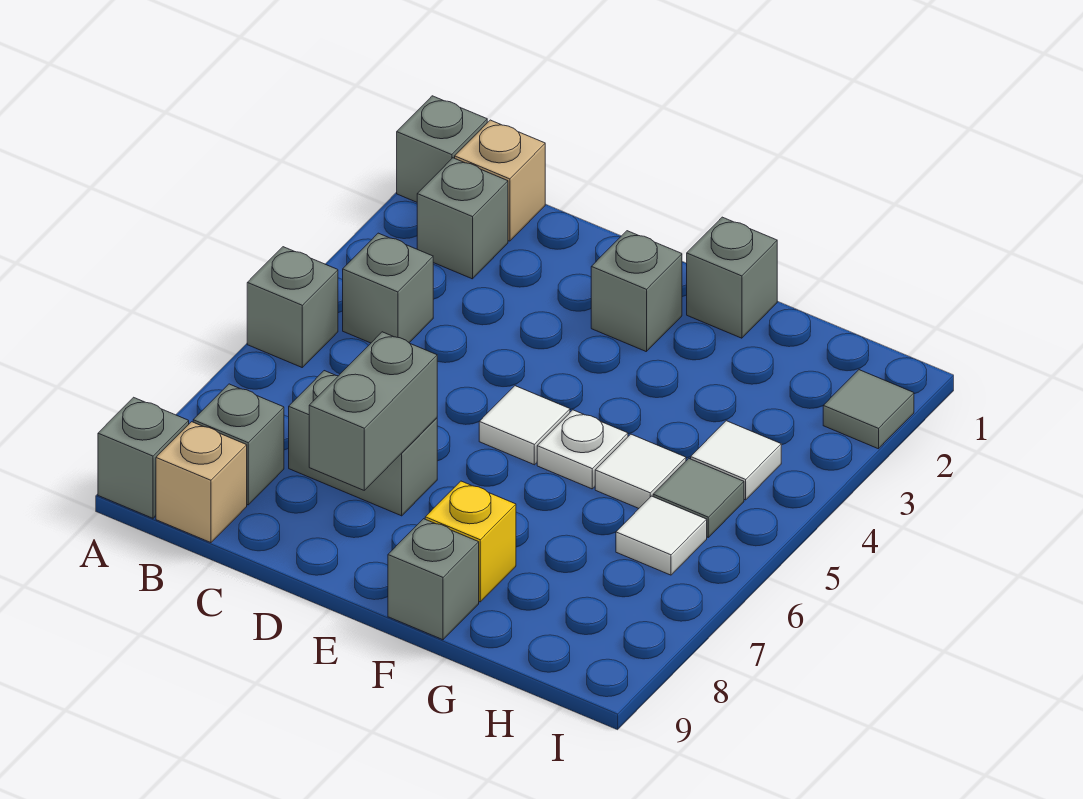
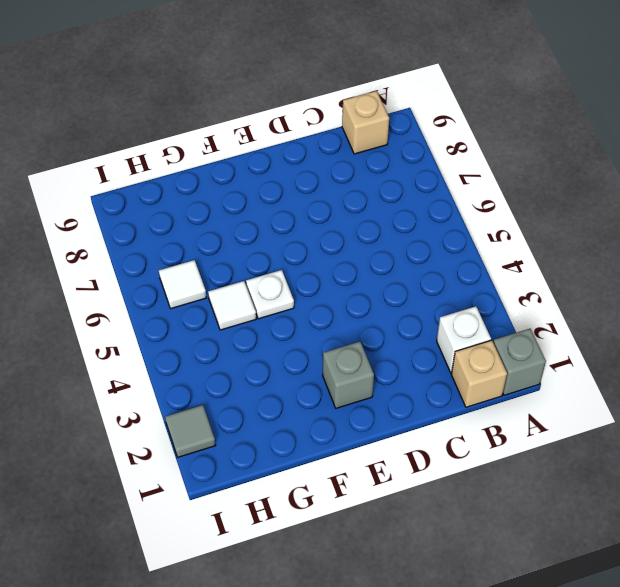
white brick B2 level 1 -> grey brick B2 level 1
none -> grey brick A5 level 1
none -> grey brick A9 level 1
none -> grey brick B4 level 1

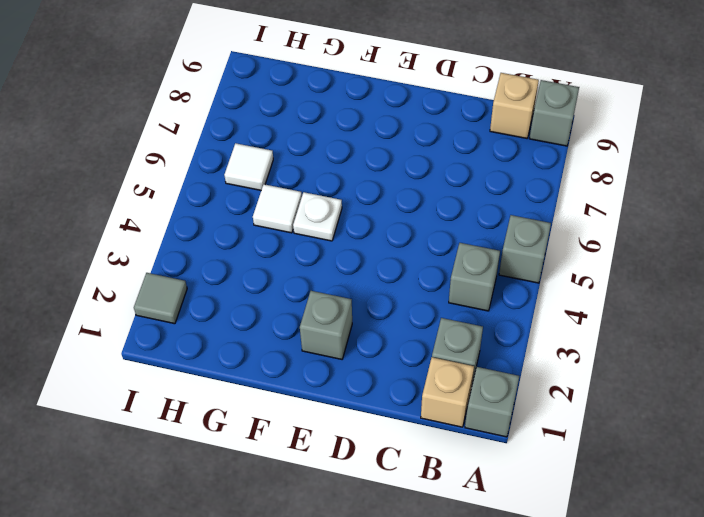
none -> grey brick B8 level 1
none -> grey brick C7:D7 level 1
none -> white tile E5 level 1

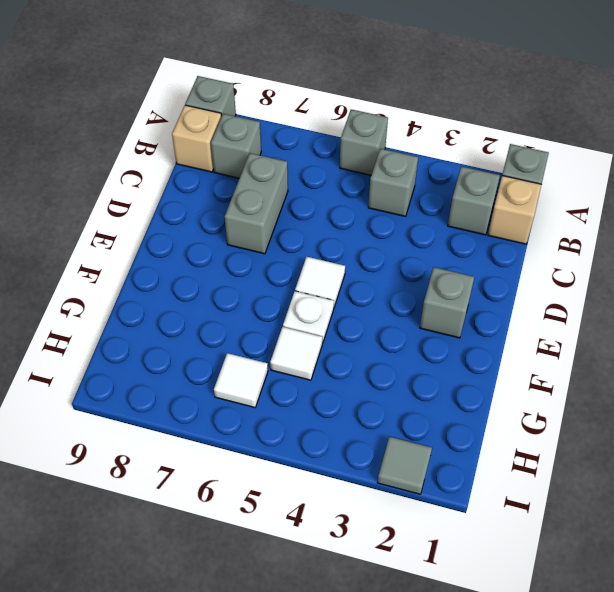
none -> grey brick F1 level 1
none -> yellow brick F8 level 1
none -> grey brick F9 level 1

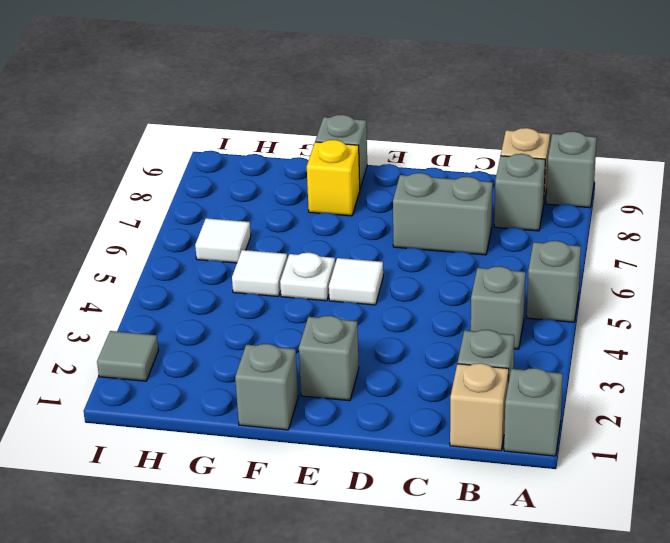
none -> white tile H4 level 1
none -> grey tile H5 level 1
none -> grey brick D7:D8 level 2

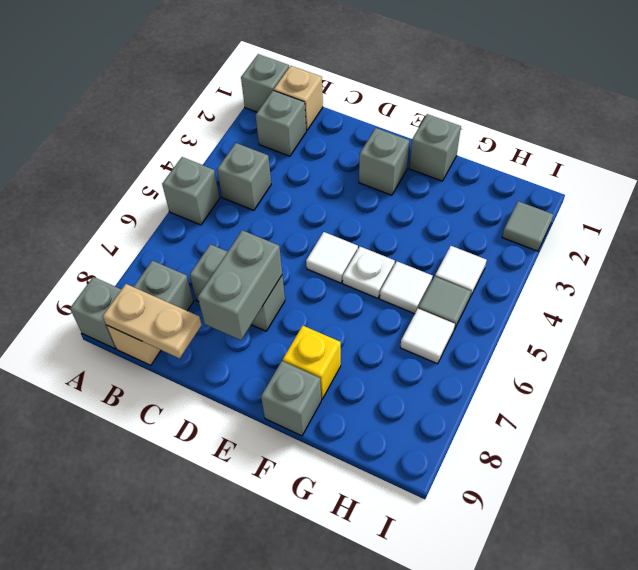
tan plate B9:C9 level 2 -> none

